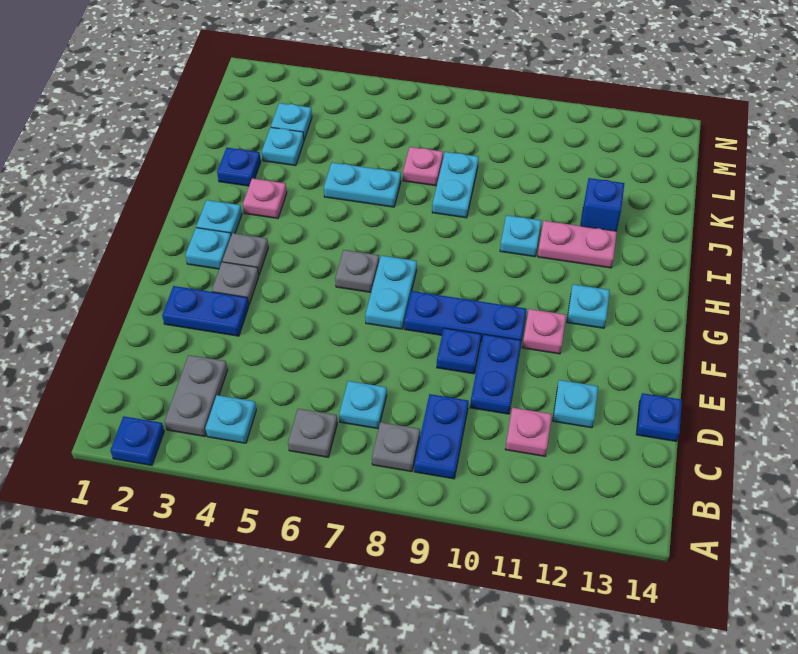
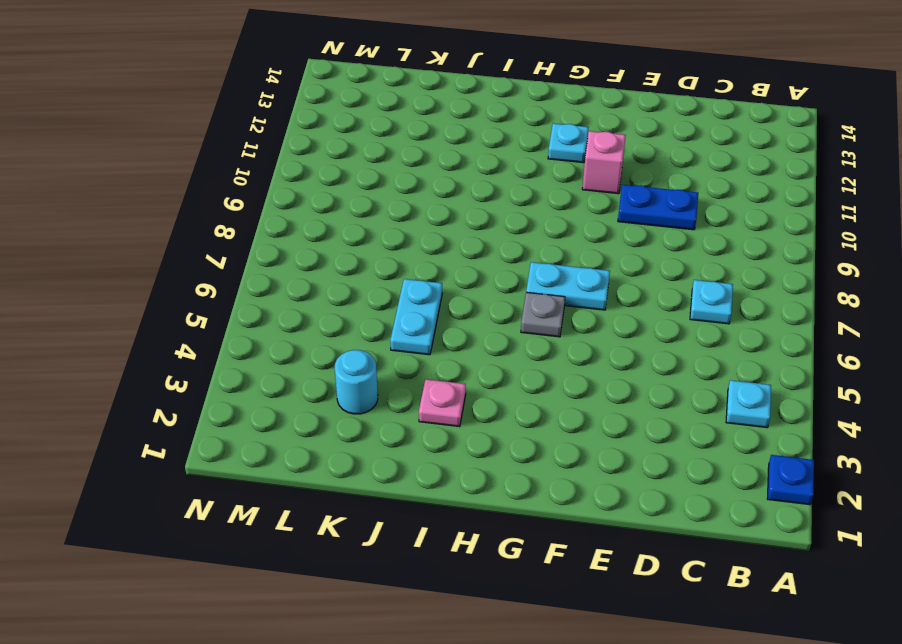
pink brick F11 level 1 -> pink plate F11 level 1
cyan round brick K3 level 1 -> cyan plate K3 level 1
none -> grey plate B3:C3 level 1
none -> grey plate B6 level 1
none -> grey plate B8 level 1
none -> blue plate B9:C9 level 1

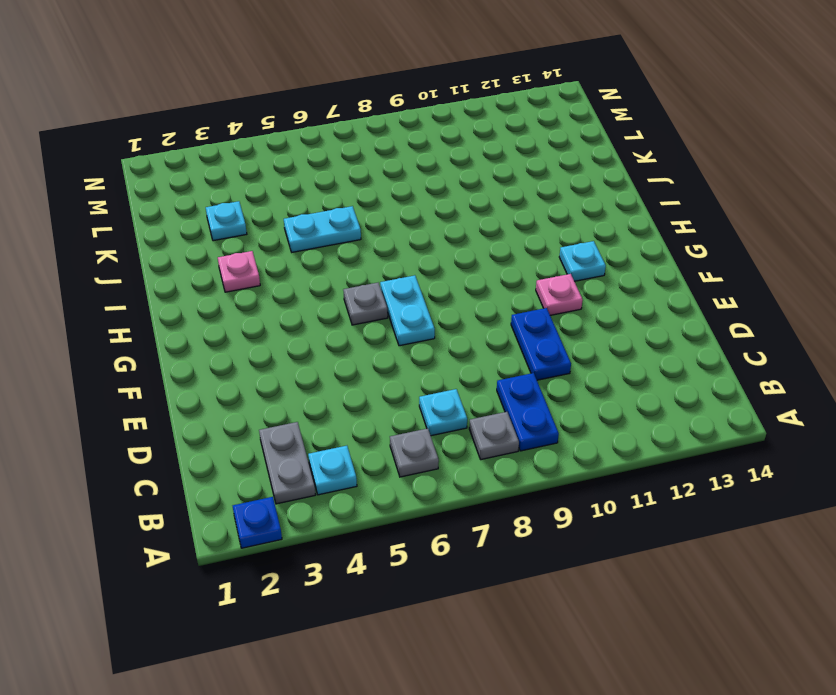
none -> pink plate C11 level 1
none -> cyan plate D12 level 1
none -> blue plate D14 level 1
none -> blue plate E2:E3 level 1

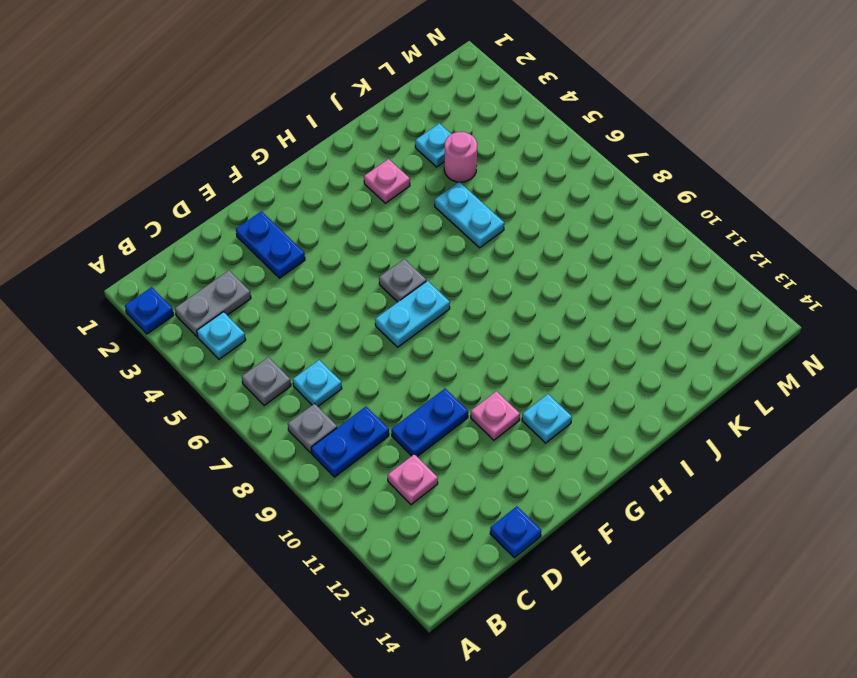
pink round brick K4 level 1 -> none
none -> cyan plate D12 level 1
none -> blue plate E9 level 1
none -> grey plate F3 level 1
none -> blue plate F8:F10 level 1

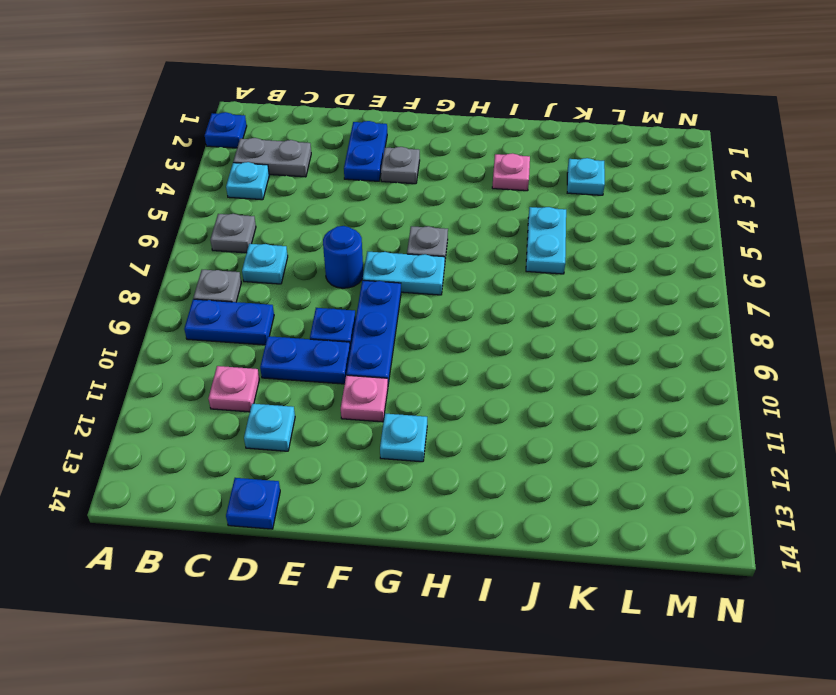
blue round brick E7 level 1 -> none
none -> cyan plate G2 level 1
none -> grey plate G3 level 1
none -> cyan plate H2 level 1
none -> cyan plate I10 level 1

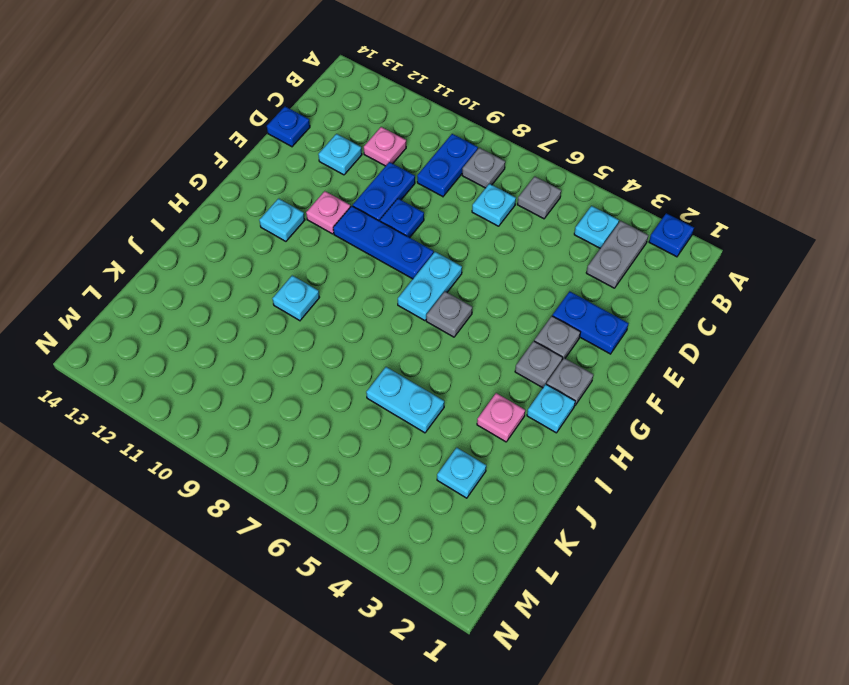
grey plate G2 level 1 -> cyan plate G2 level 1
none -> pink plate I11:I12 level 1
none -> blue plate J2 level 1
none -> cyan plate J8:K8 level 1
none -> blue brick J12 level 1

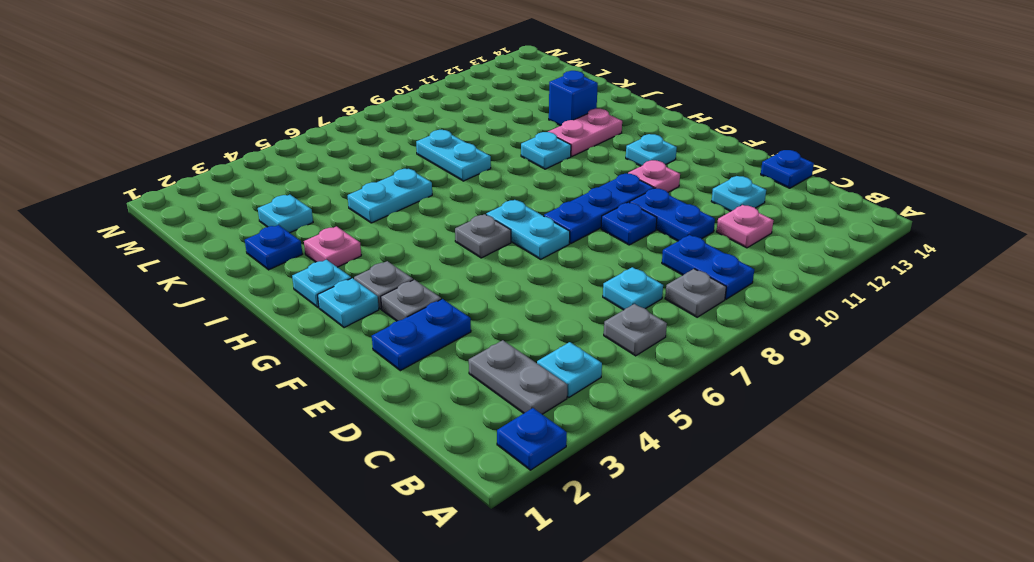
none -> pink plate K7 level 1
none -> cyan plate L3 level 1

